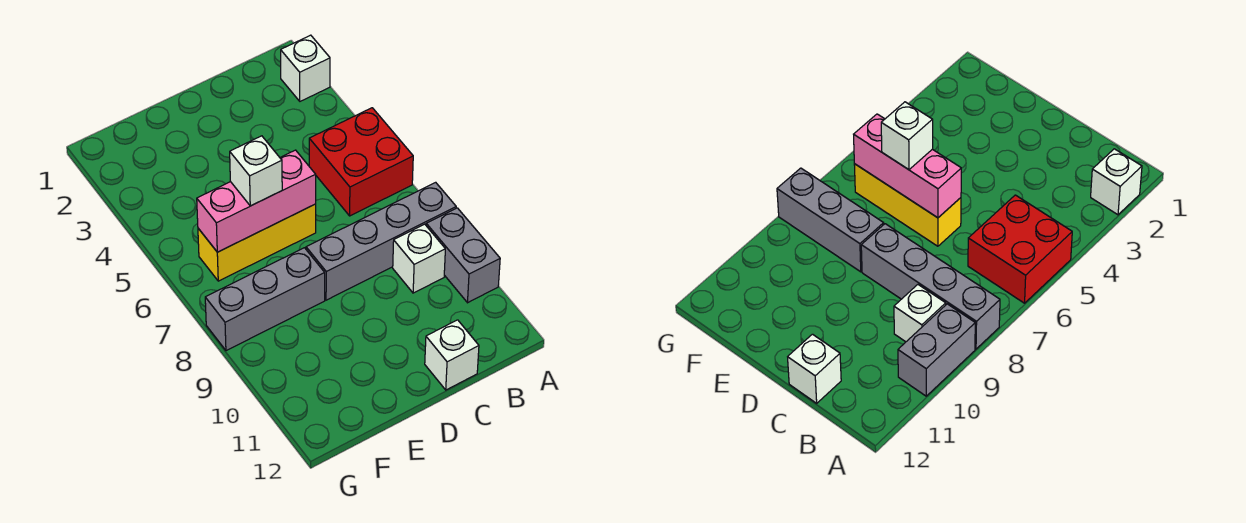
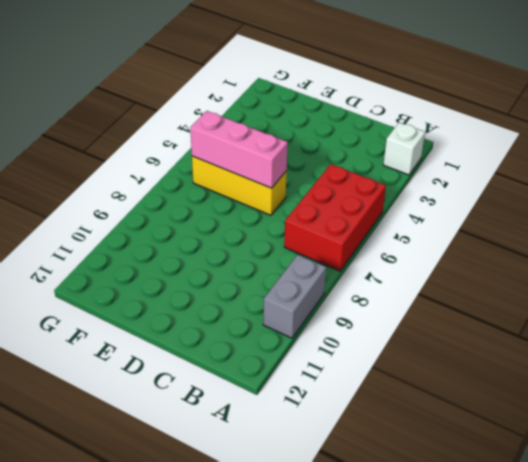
red brick A5:B7 level 1 -> red brick A5:B6 level 1
none -> grey brick A8:D8 level 1
none -> white brick B9 level 1

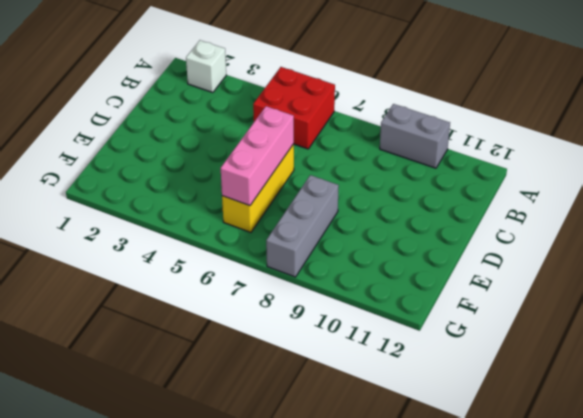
none -> grey brick A8:D8 level 1
none -> white brick B9 level 1

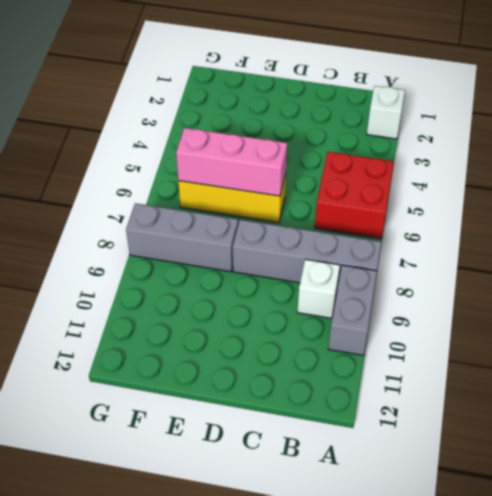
none -> white brick C12 level 1
none -> white brick E6 level 3

